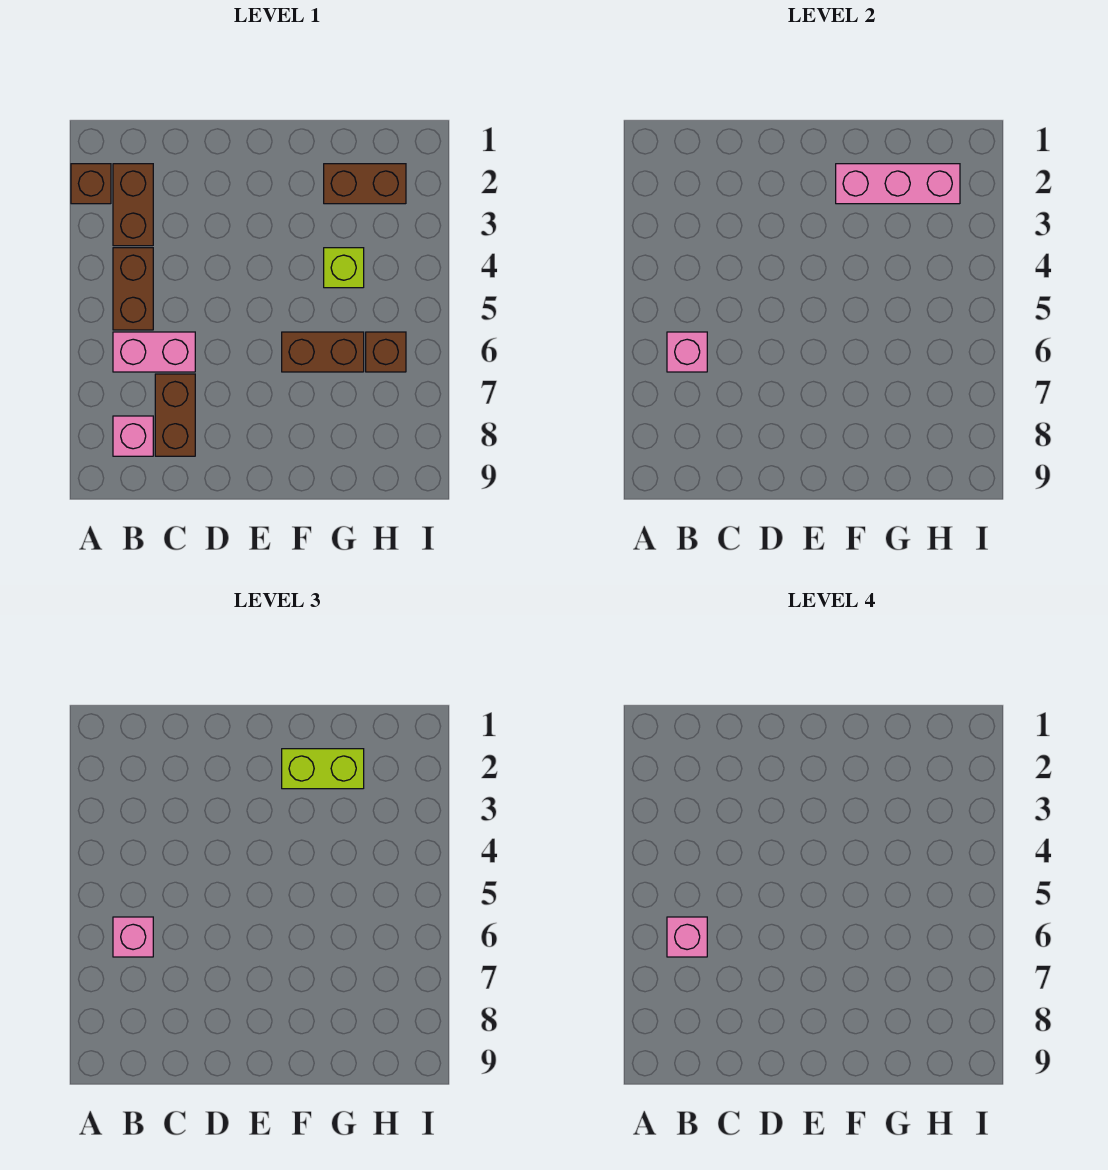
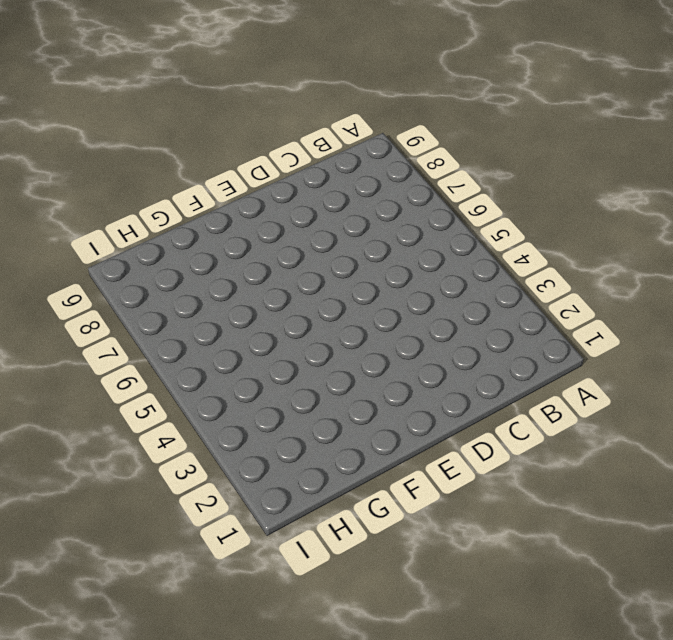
none -> brown brick A2 level 1
none -> brown brick B2:B3 level 1
none -> brown brick B4:B5 level 1

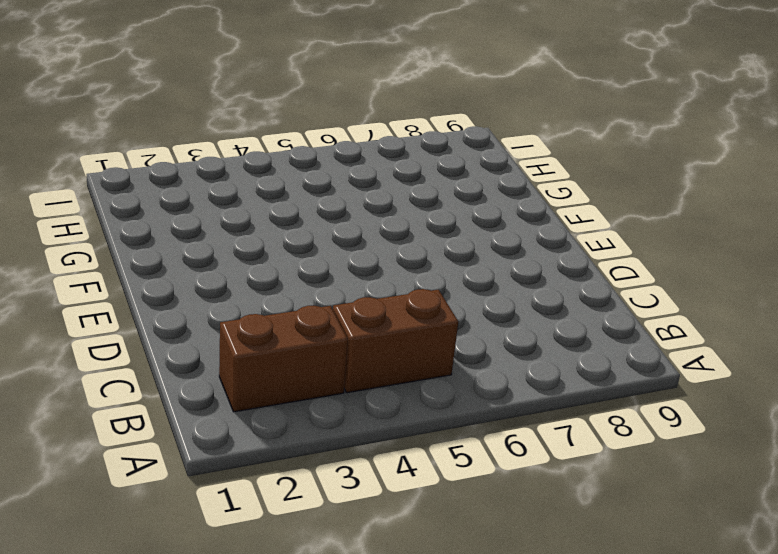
none -> brown brick A2 level 1
none -> pink brick B6:C6 level 1
none -> pink brick B8 level 1

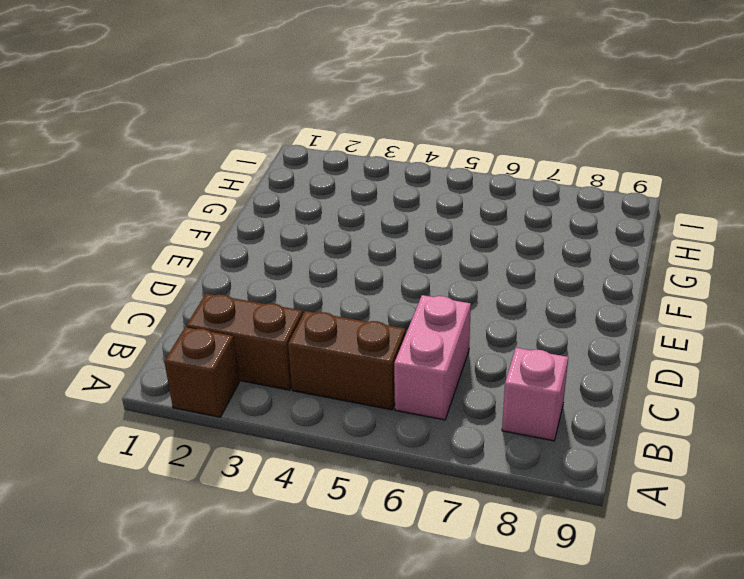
none -> brown brick C7:C8 level 1
none -> brown brick F6:G6 level 1
none -> brown brick G2:H2 level 1

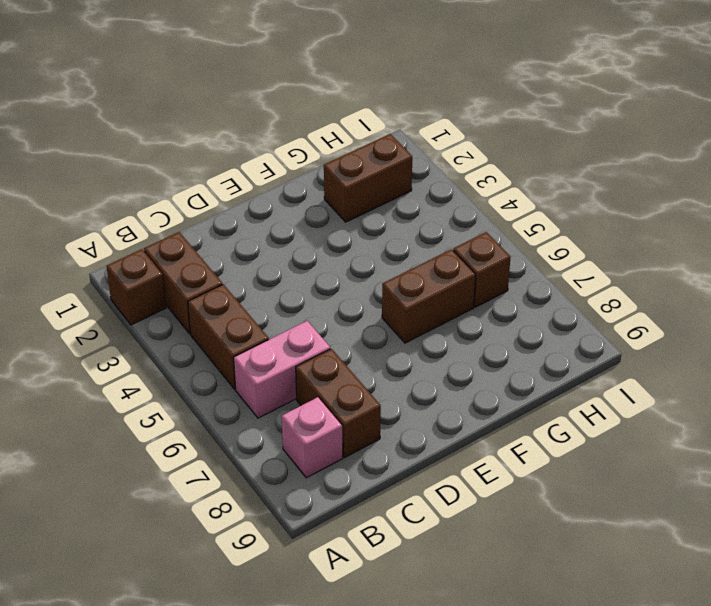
none -> lime brick G4 level 1
none -> pink brick B6 level 2
none -> pink brick F2:H2 level 2

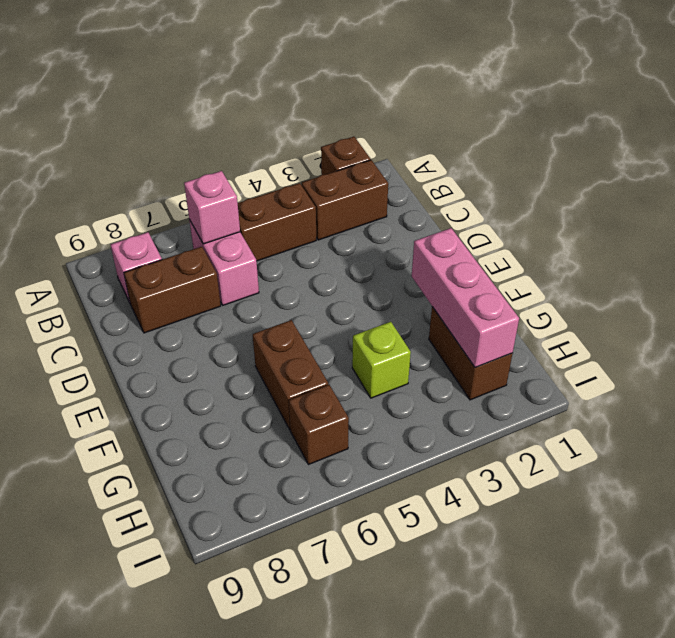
none -> pink brick B6 level 3
none -> lime brick F2:G2 level 3
none -> pink brick B6 level 4

